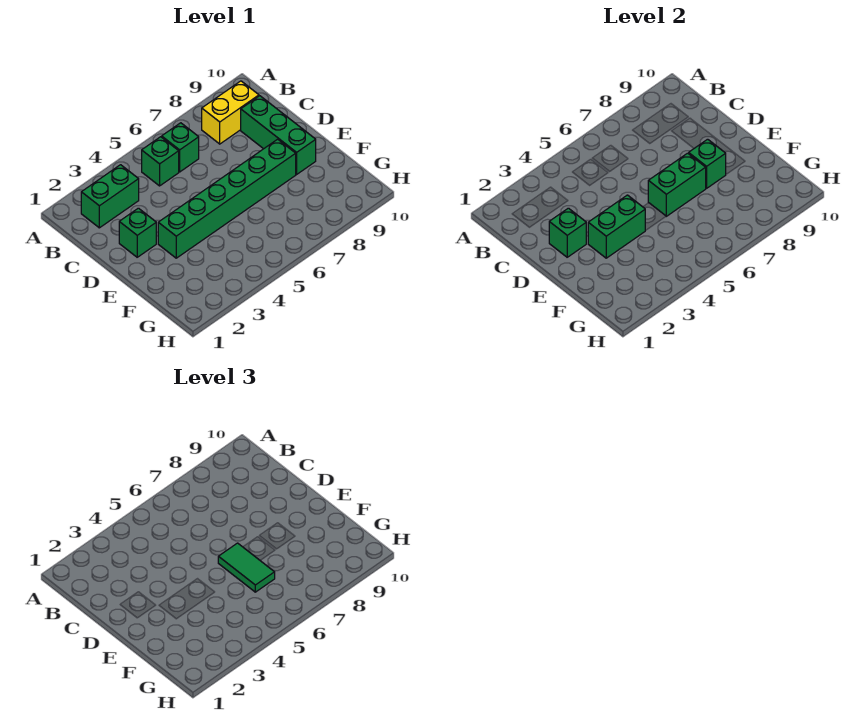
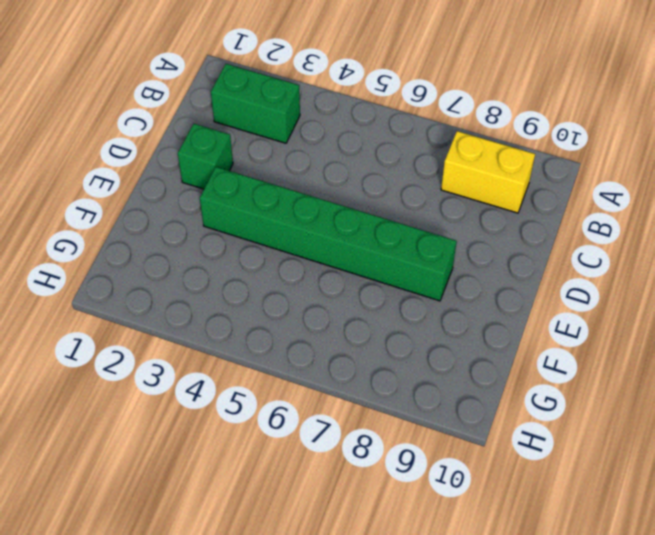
none -> green brick B5 level 1
none -> green brick B6 level 1
none -> green brick C9:E9 level 1

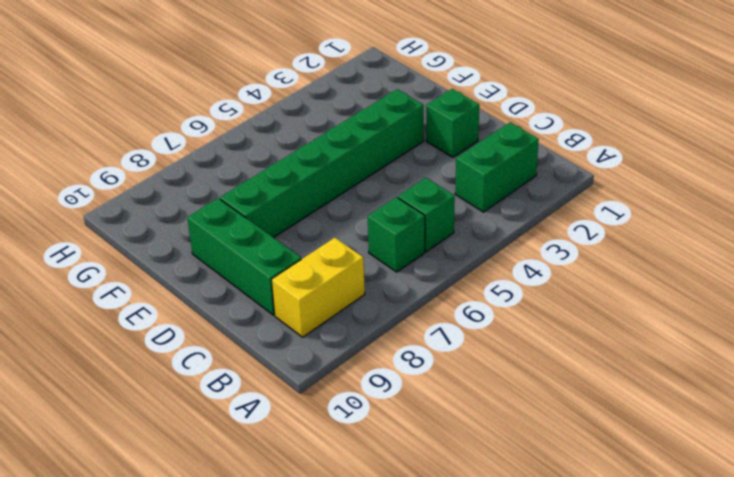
none -> green brick D2 level 2
none -> green brick E3:E4 level 2
none -> green brick E6:E7 level 2

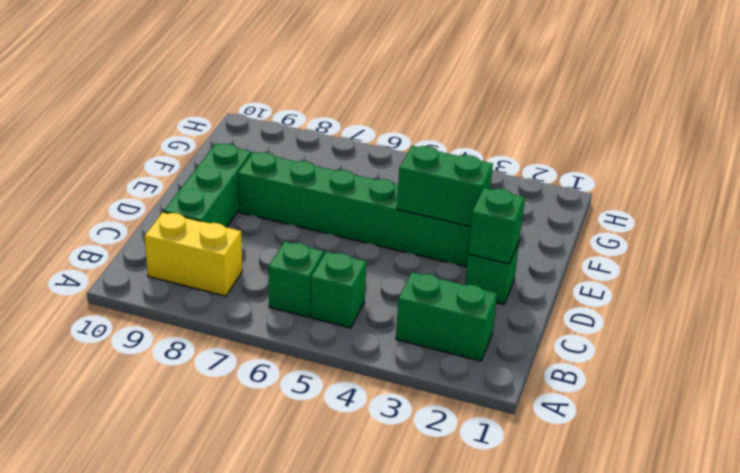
none -> green brick E6:E7 level 2
none -> green brick E8 level 2
none -> green tile E6:F6 level 3

